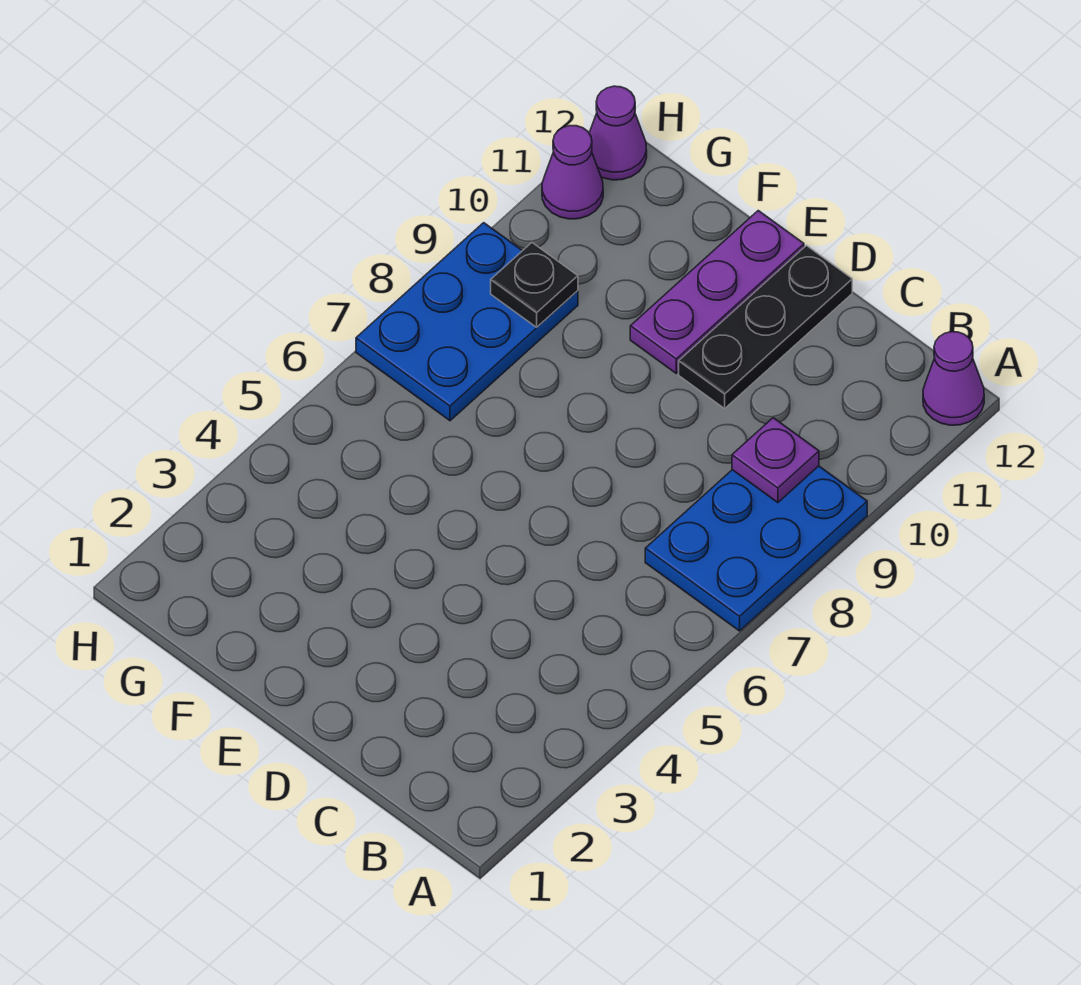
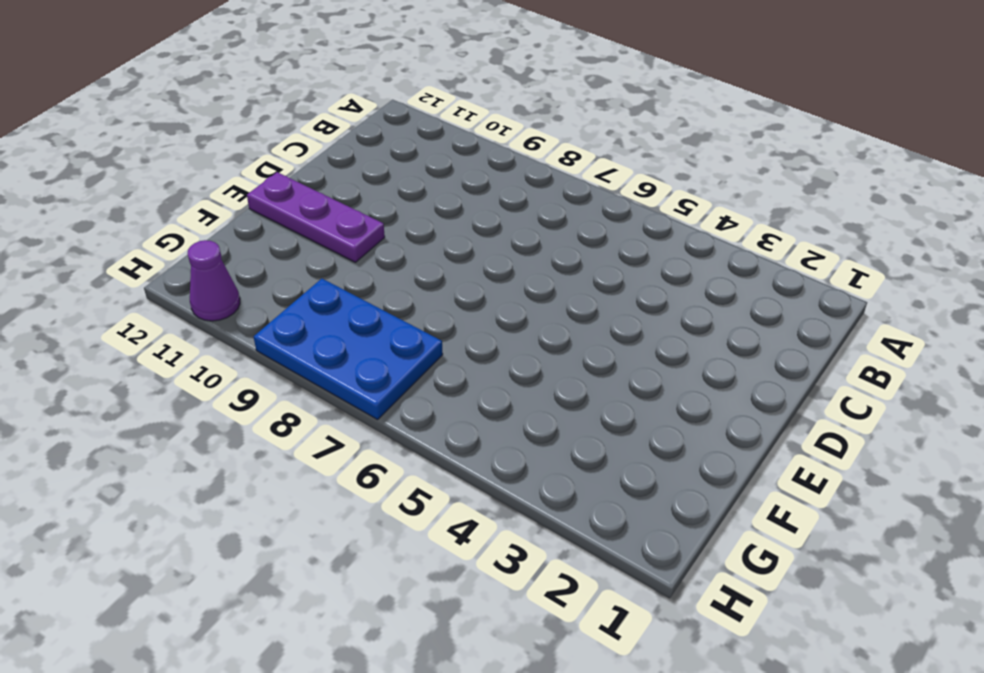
none -> blue plate A7:B9 level 1
none -> purple cone A12 level 1

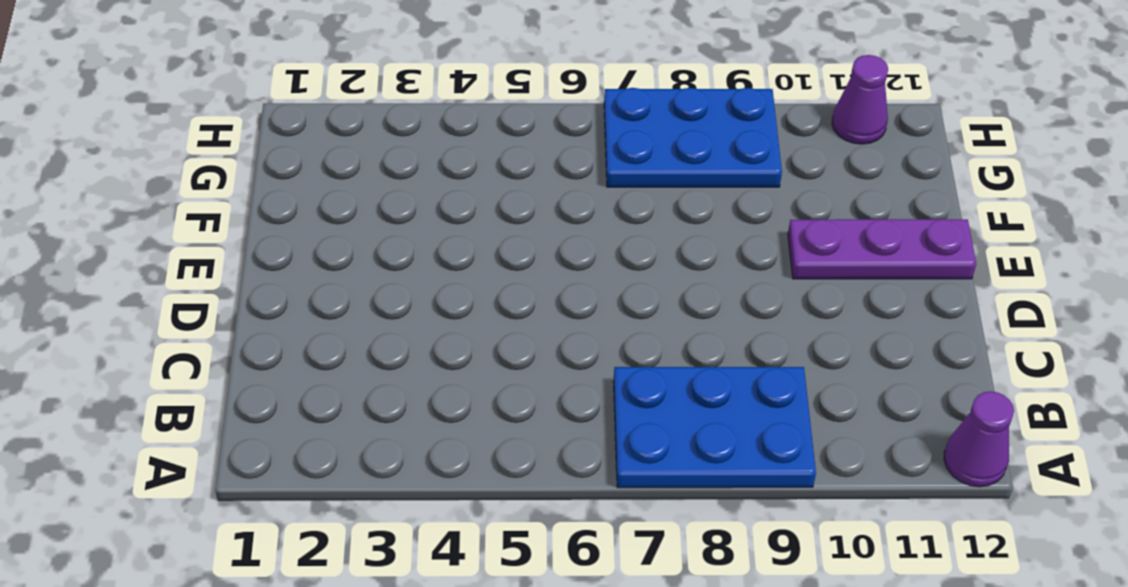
none -> black plate D10:D12 level 1
none -> purple cone H12 level 1

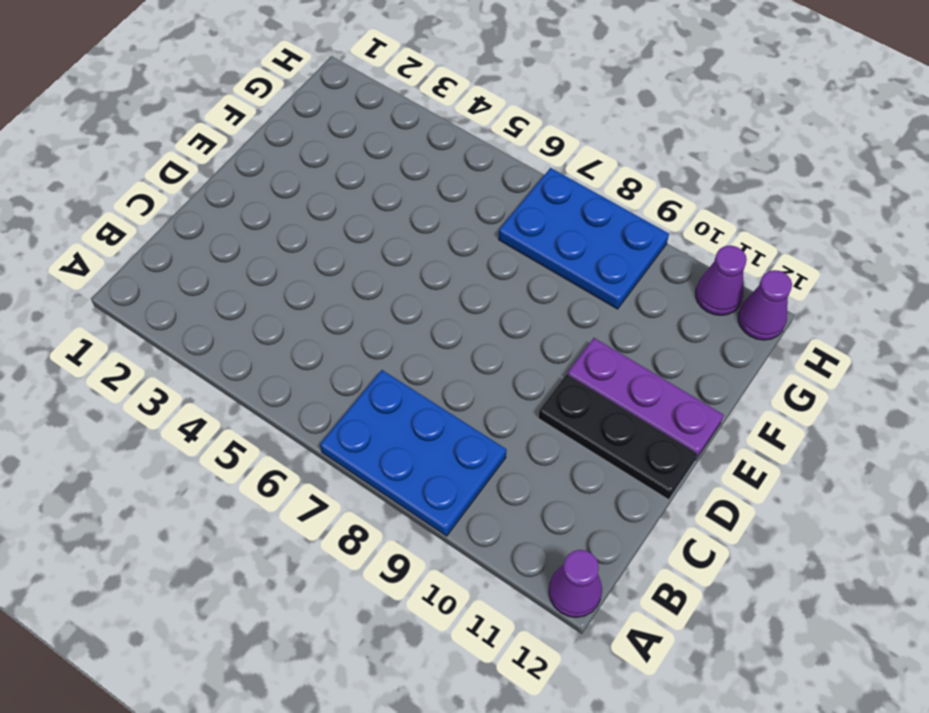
none -> purple plate B9 level 2
none -> black plate G9 level 2

